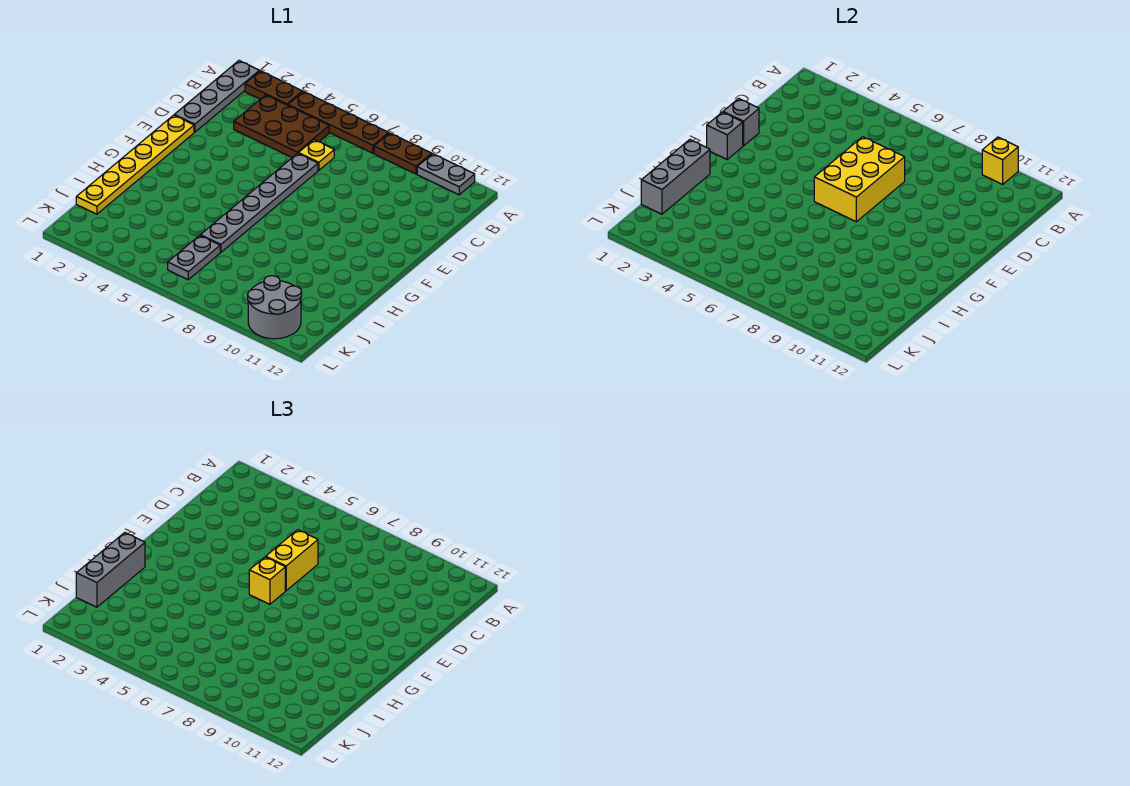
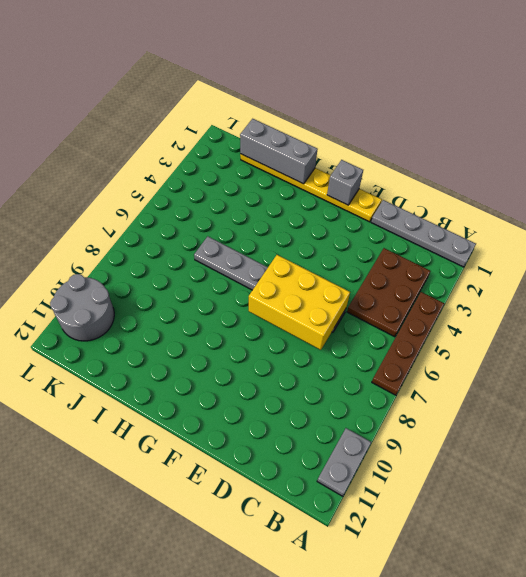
none -> brown plate A2:A3 level 1
none -> brown plate A8:A9 level 1
none -> yellow plate C6 level 1

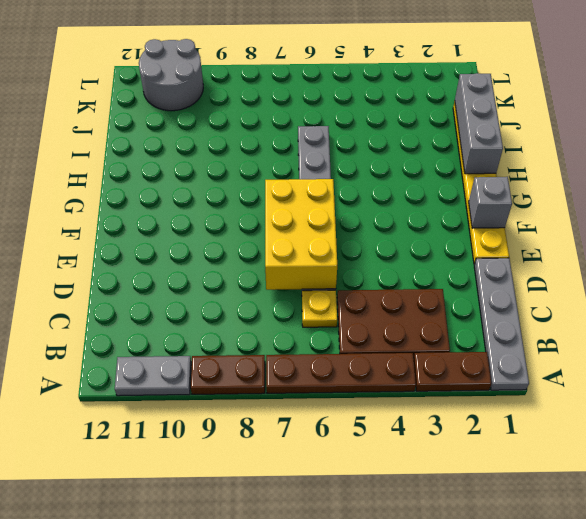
none -> grey plate J6:K6 level 1
none -> yellow brick A10 level 2
none -> grey brick E1 level 2

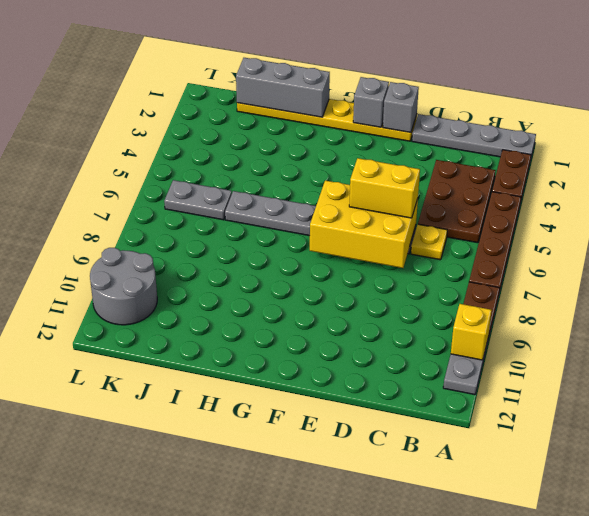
none -> yellow brick F6 level 3
none -> grey brick H1:J1 level 3

